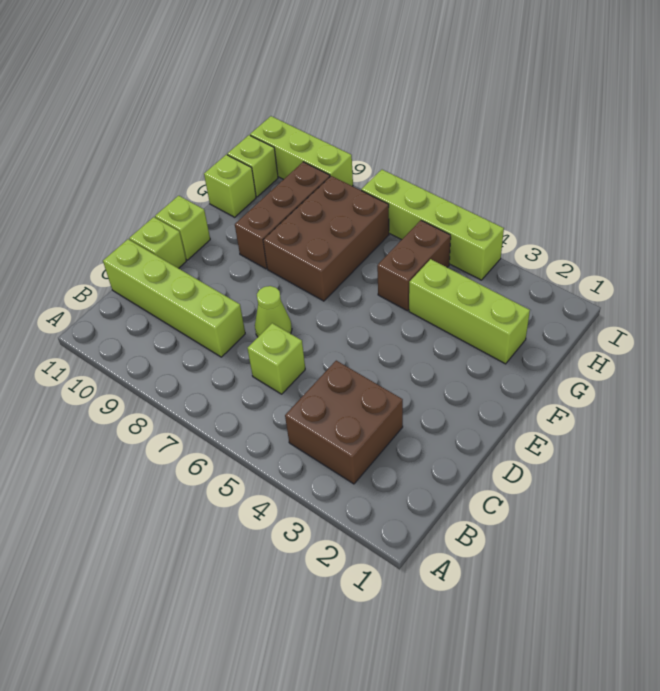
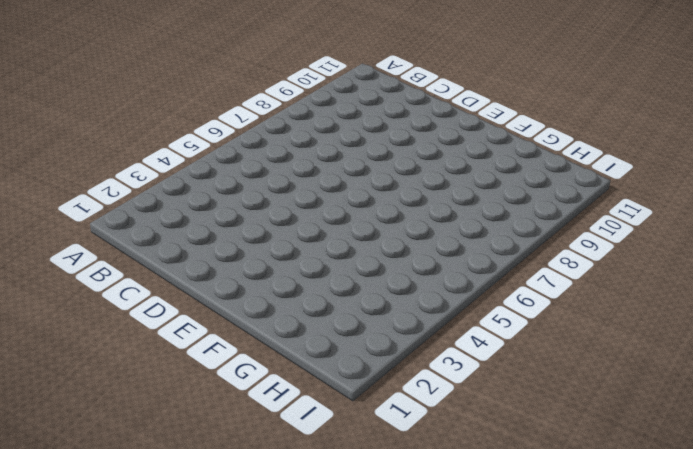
none -> brown brick B3:C4 level 1
none -> lime brick C6 level 1
none -> lime brick C8:C11 level 1

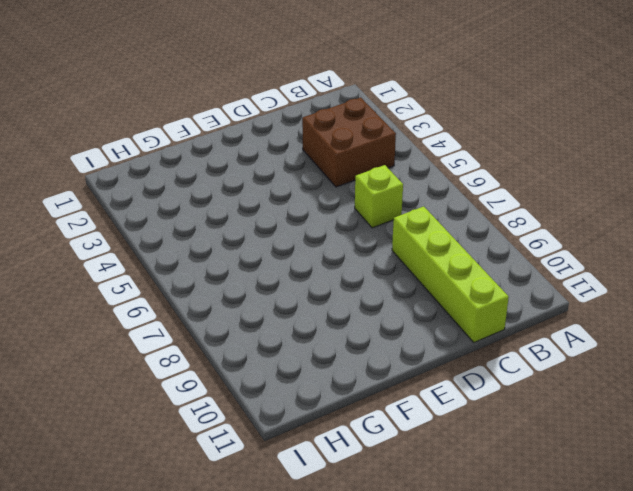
none -> lime cone D7 level 1
none -> lime brick D11 level 1
none -> lime brick E11 level 1

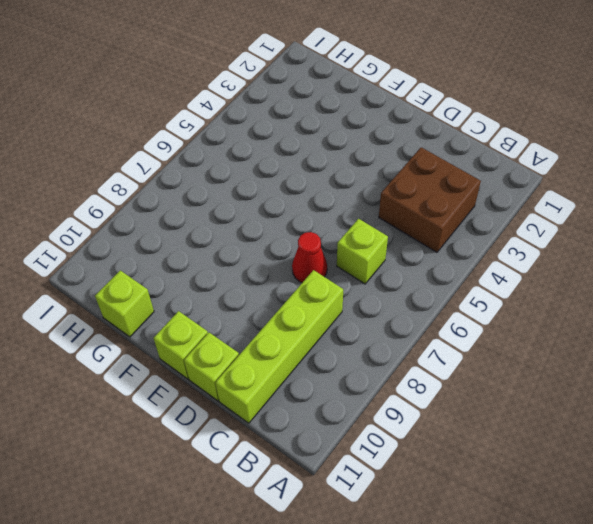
red cone D7 level 1 -> lime cone D7 level 1
none -> brown brick F7:H8 level 1
none -> brown brick F9:H9 level 1
none -> lime brick G2:G4 level 1

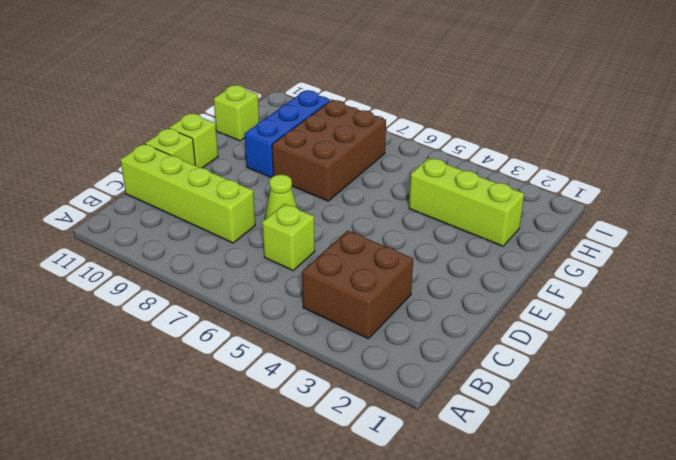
blue brick F9:H9 level 1 -> brown brick F9:H9 level 1
none -> brown brick G5:H5 level 1
none -> lime brick H11 level 1
none -> lime brick I4:I7 level 1

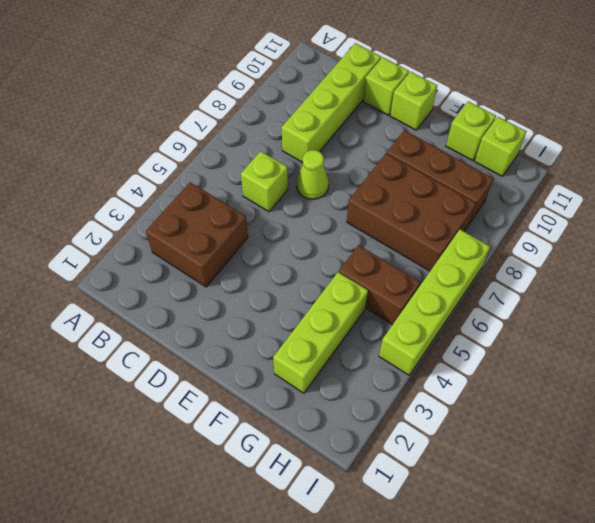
none -> lime brick I9:I11 level 1

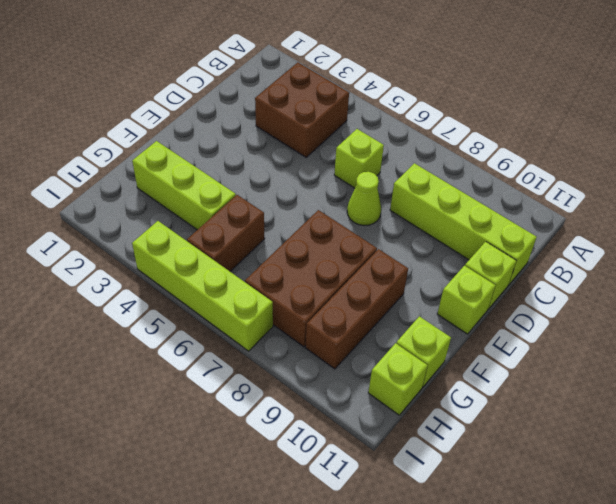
none -> lime brick I9:I11 level 1

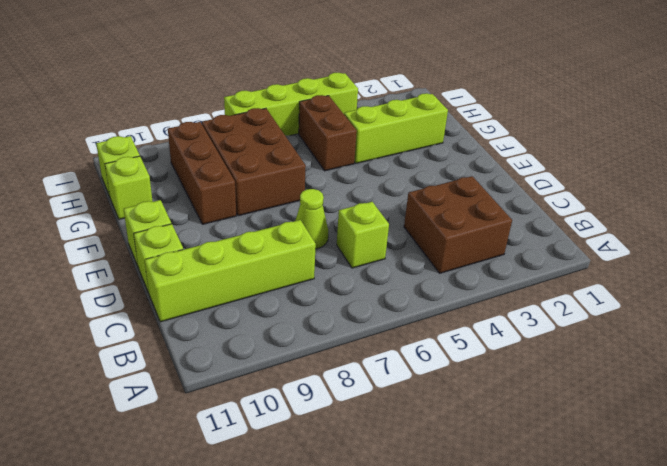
none -> lime brick I9:I11 level 1

